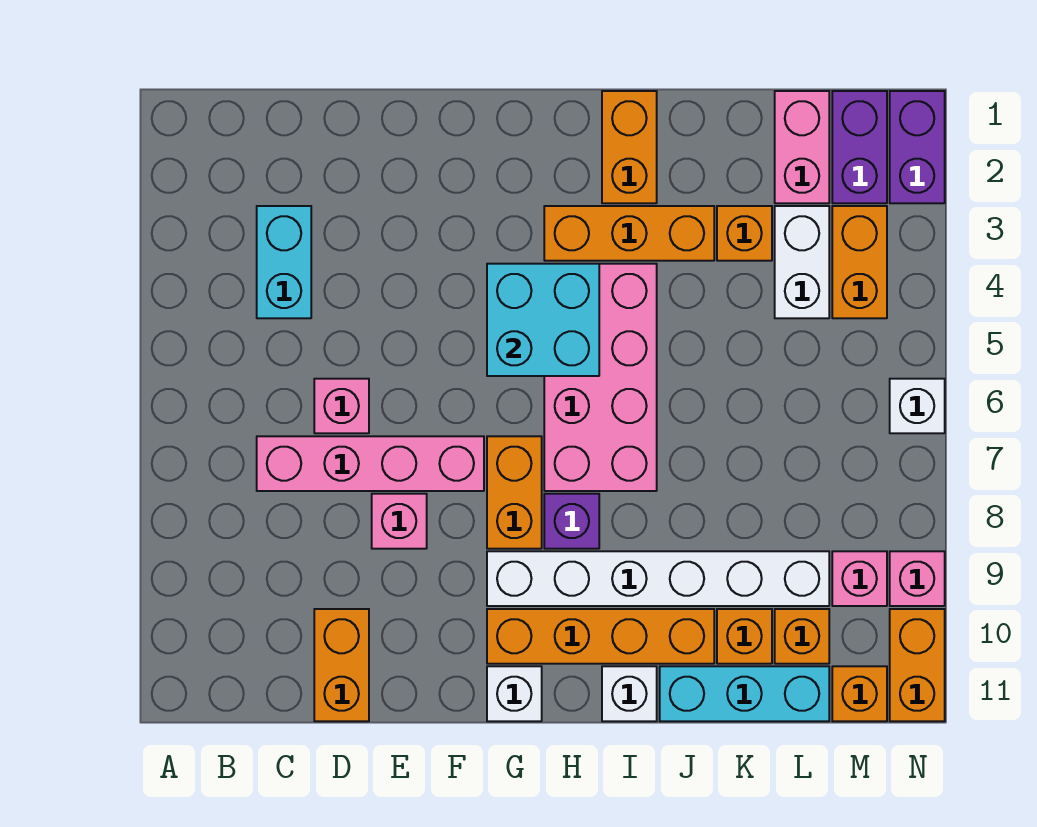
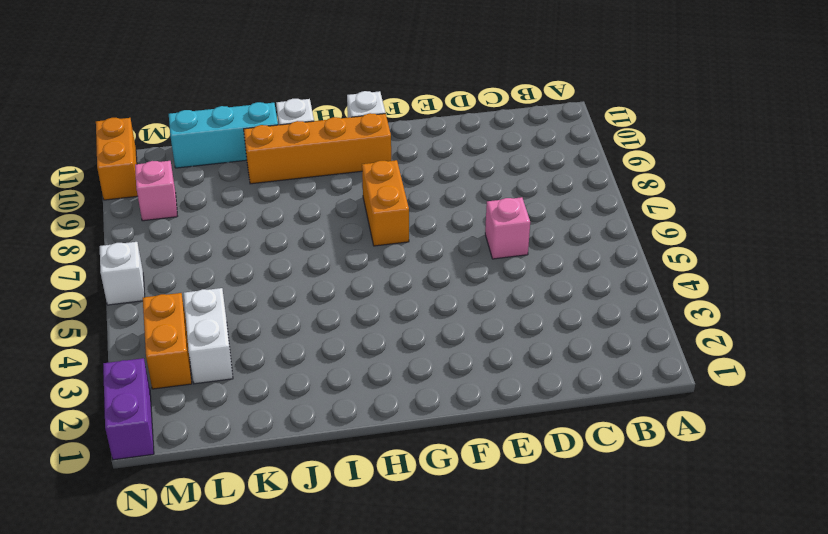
none -> cyan brick C3:C4 level 1
none -> pink brick C7:F7 level 1
none -> orange brick D10:D11 level 1

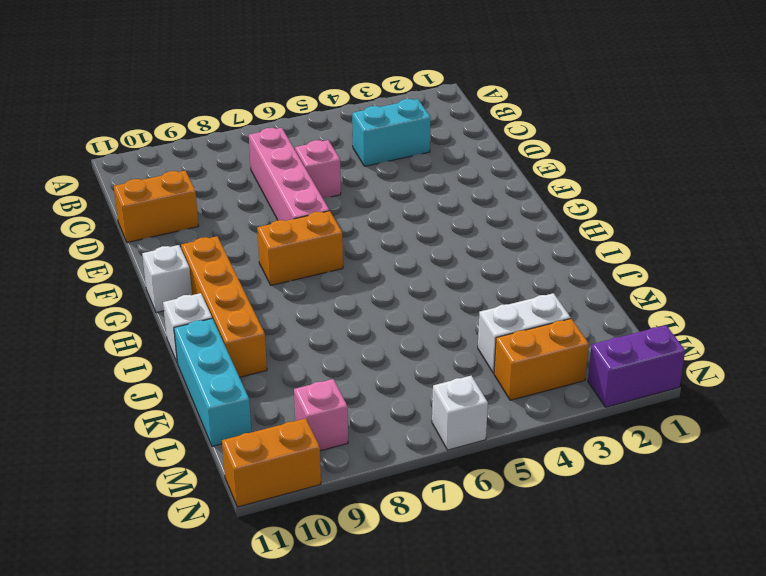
none -> pink brick E8 level 1
none -> white brick G9:L9 level 1
none -> orange brick H3:J3 level 1

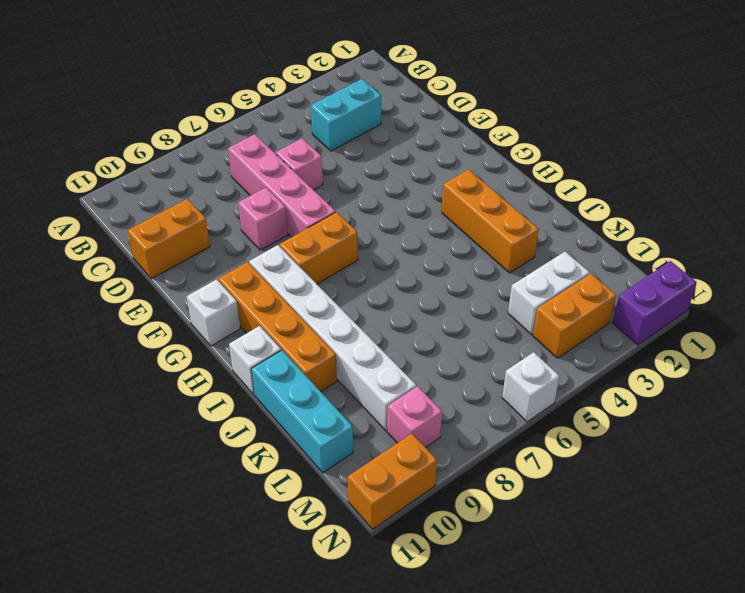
none -> pink brick H4:I7 level 1
none -> purple brick H8 level 1
none -> orange brick I1:I2 level 1

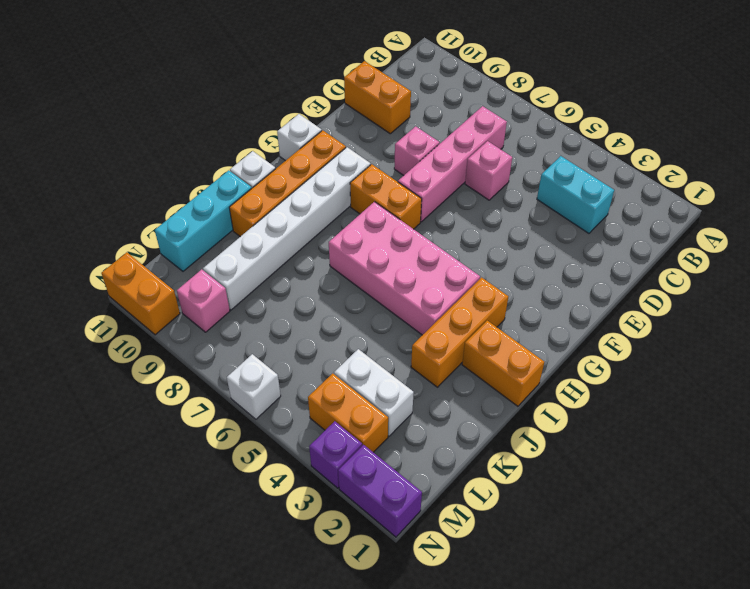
purple brick N3 level 1 -> purple brick H8 level 1
none -> orange brick K3 level 1
none -> orange brick K10 level 1
none -> pink brick L1:L2 level 1

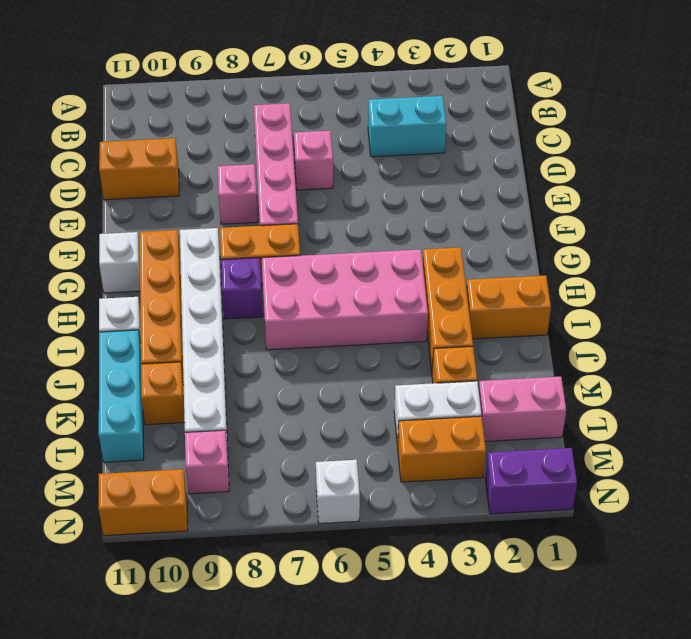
none -> orange brick L10 level 1
none -> purple brick M1:M2 level 1
none -> orange brick M11 level 1

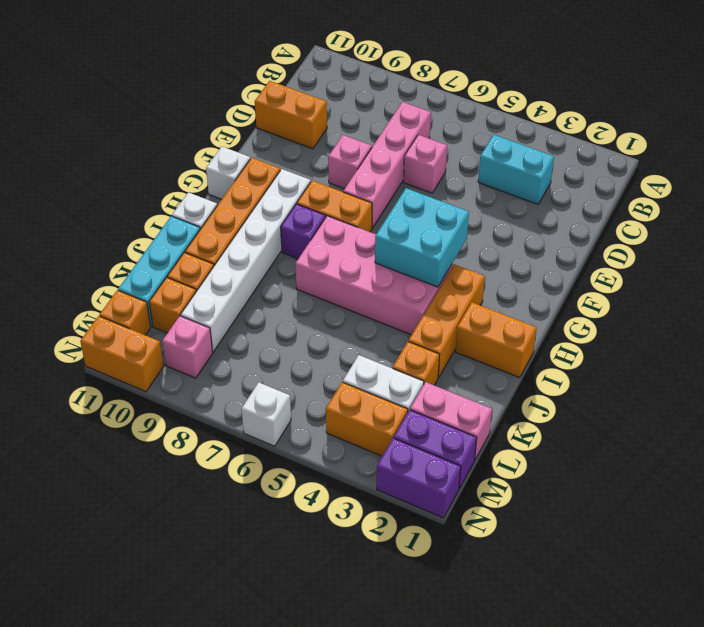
none -> pink brick N9 level 1

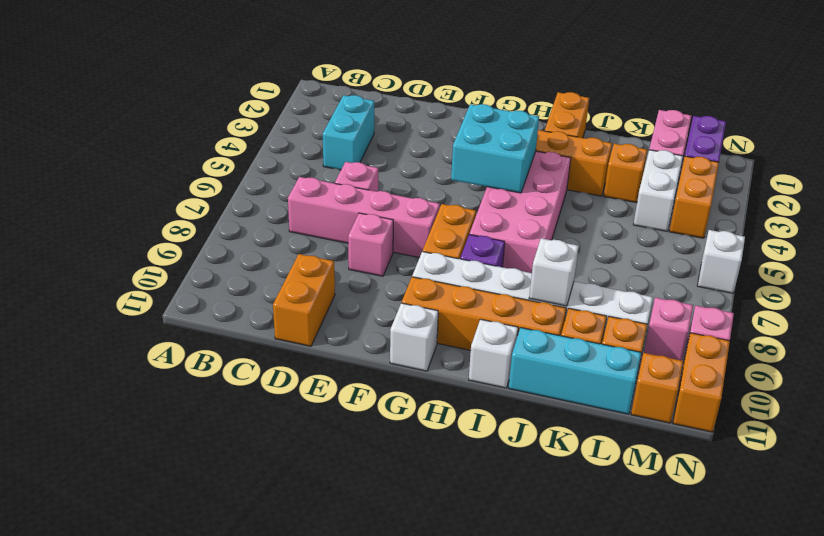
white brick J9 level 2 -> none
none -> purple brick N1:N2 level 1

